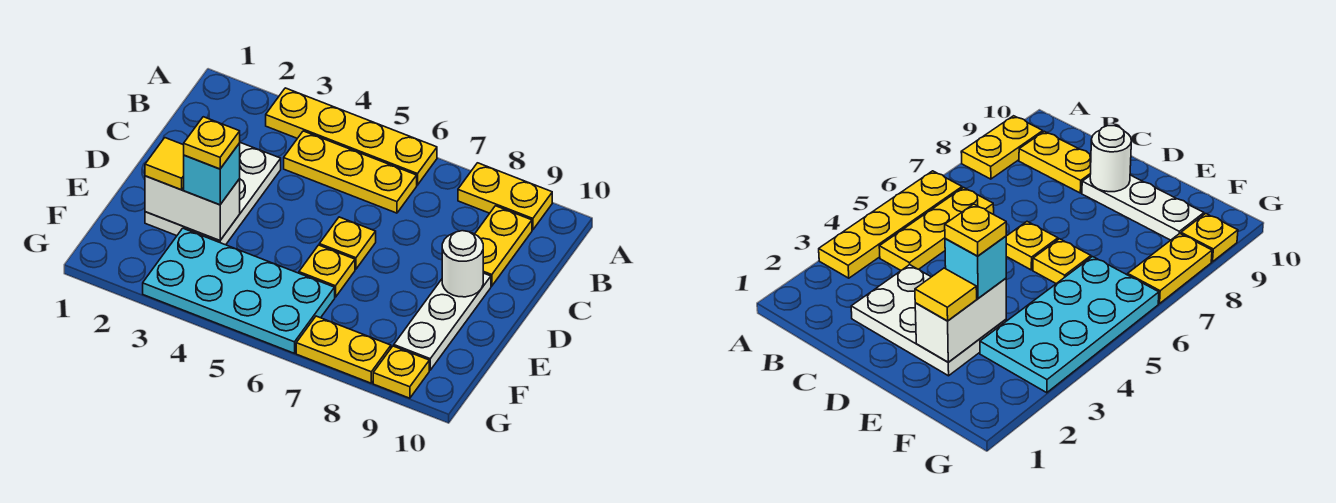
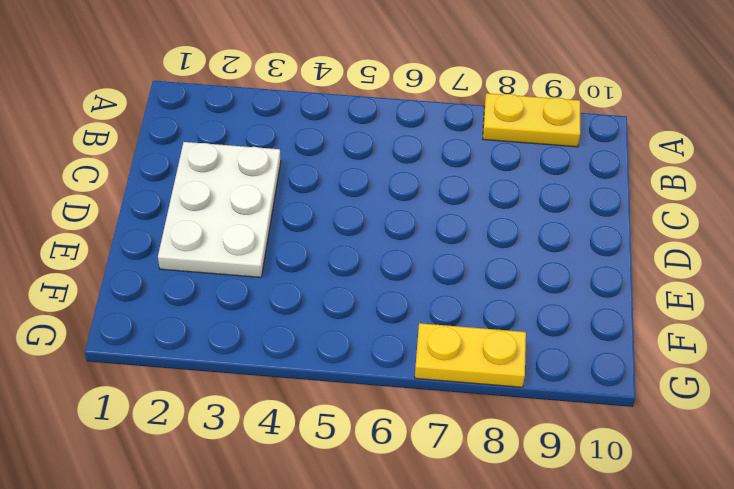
none -> yellow plate A3:A6 level 1
none -> yellow plate B4:B6 level 1
none -> yellow plate B9:C9 level 1

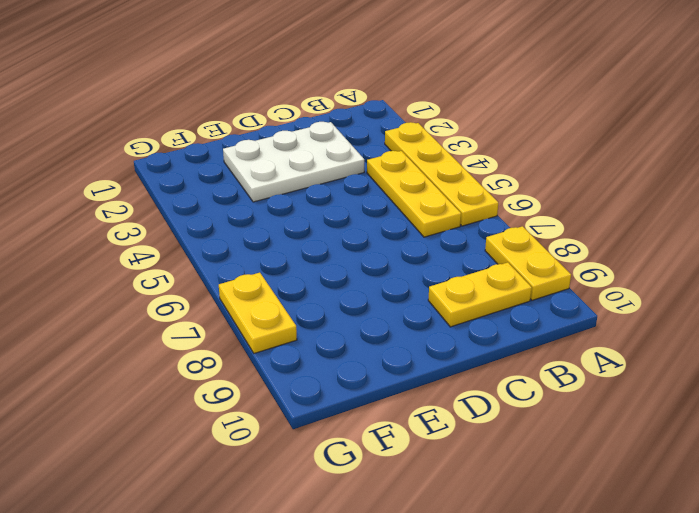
none -> yellow plate D6 level 1
none -> white plate D9:F9 level 1
none -> yellow plate E6 level 1

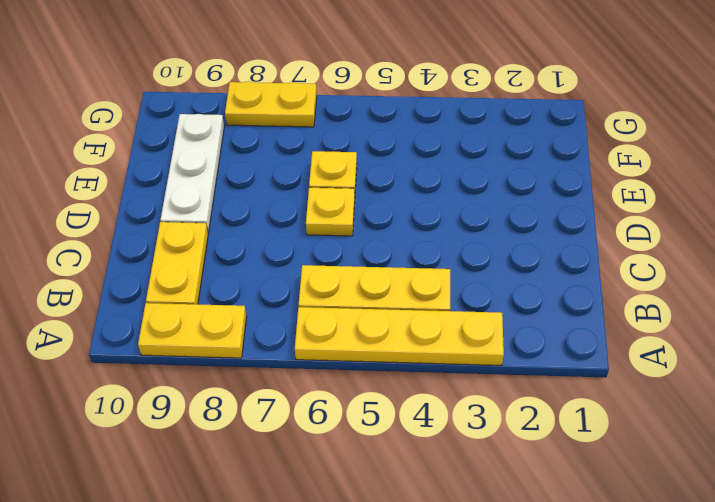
none -> white plate C2:E3 level 1
none -> cyan plate F3:G6 level 1
none -> yellow plate G9 level 1

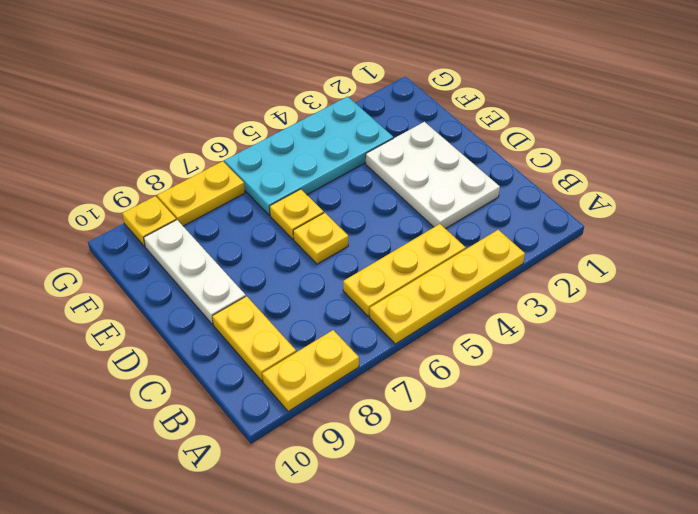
none -> white round brick D9 level 2
none -> white brick E2:E3 level 2
none -> yellow tile E2 level 3

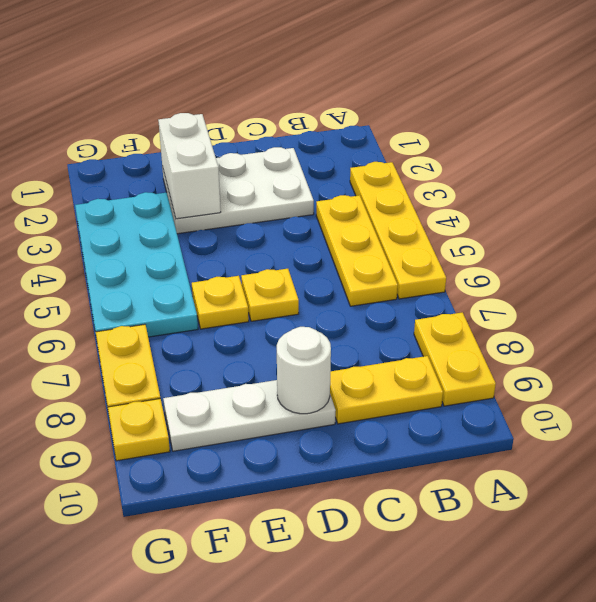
none -> yellow tile E2 level 3
none -> cyan brick E3 level 3
none -> yellow plate E3 level 4

